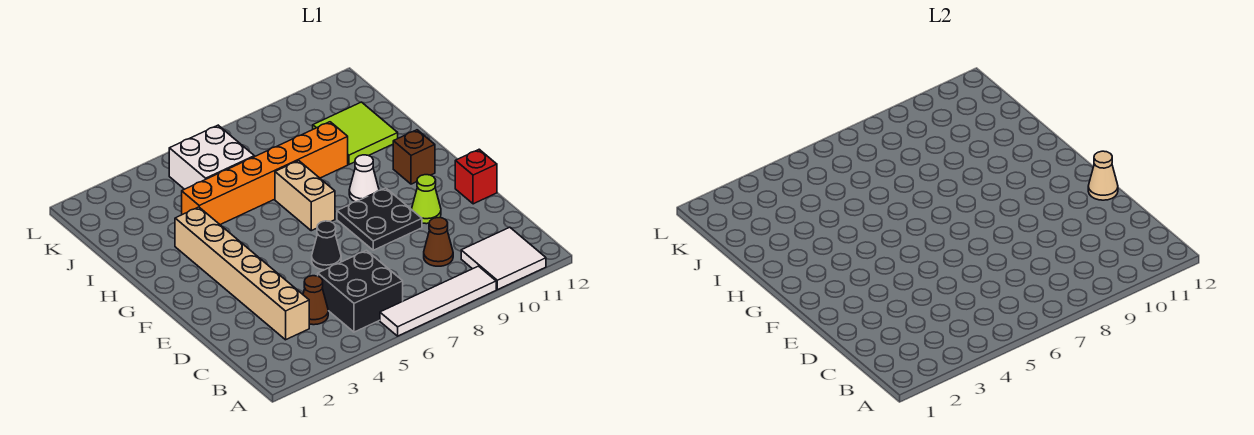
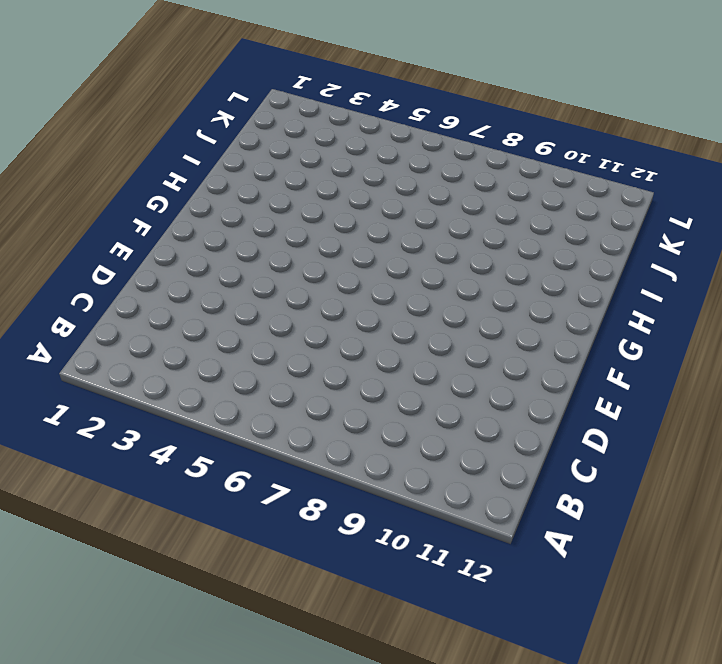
none -> white tile A6:A9 level 1
none -> white tile A10:B11 level 1
none -> black brick B5:C6 level 1

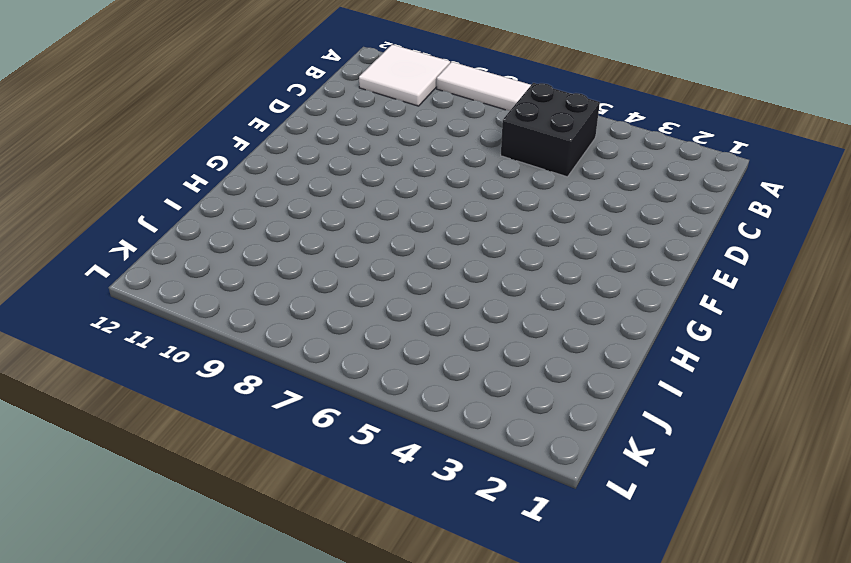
none -> tan brick C3:H3 level 1
none -> brown cone C4 level 1
none -> brown cone C9 level 1

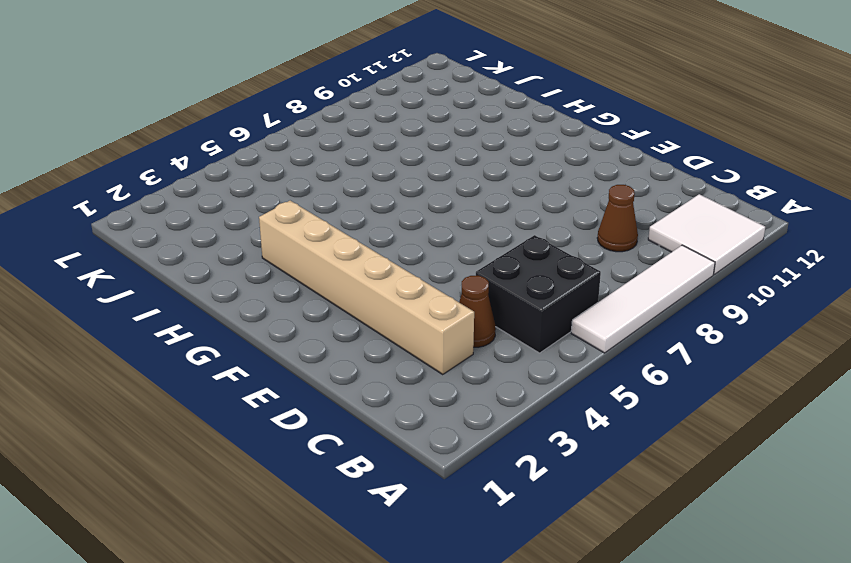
none -> black cone E6 level 1
none -> black plate E8:F9 level 1
none -> lime cone E10 level 1

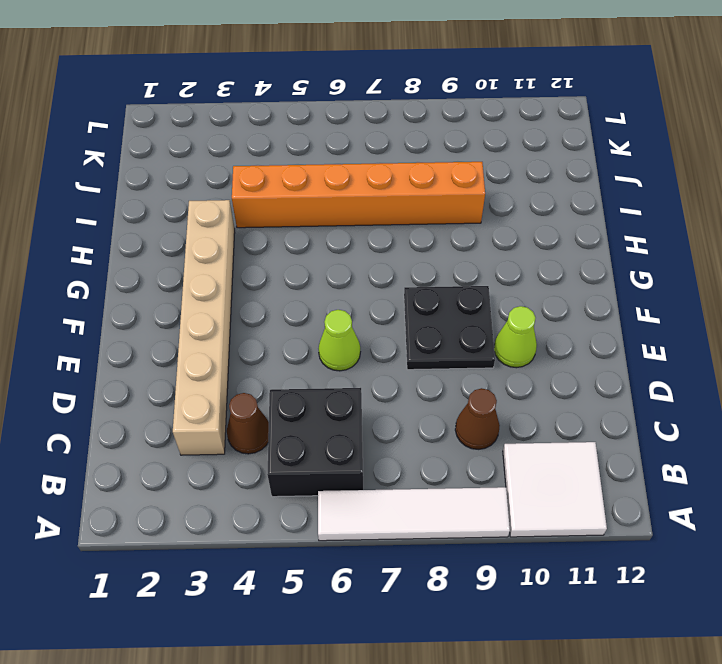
lime cone E6 level 1 -> black cone E6 level 1
none -> red brick E12 level 1
none -> tan brick G7:H7 level 1
none -> white cone G9 level 1

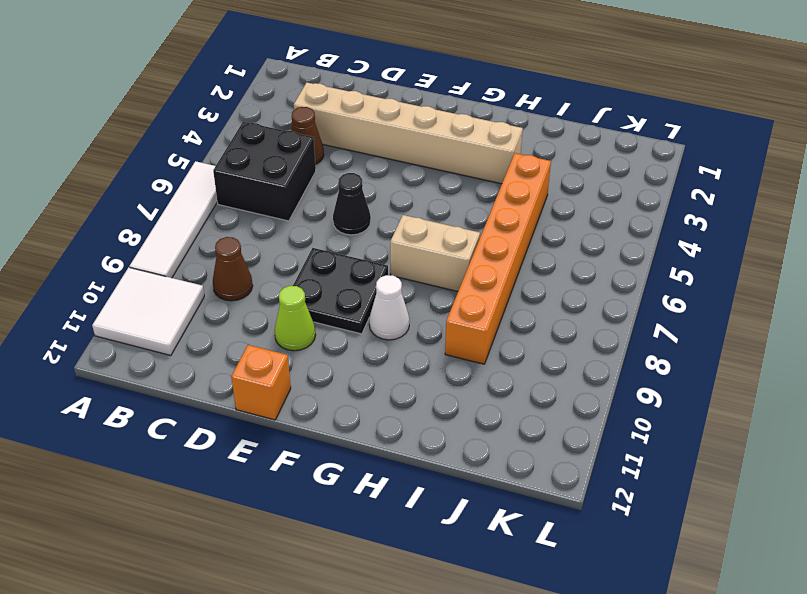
orange brick E12 level 1 -> red brick E12 level 1
none -> brown brick G11 level 1
none -> lime tile I10:J11 level 1
none -> white brick J5:K6 level 1

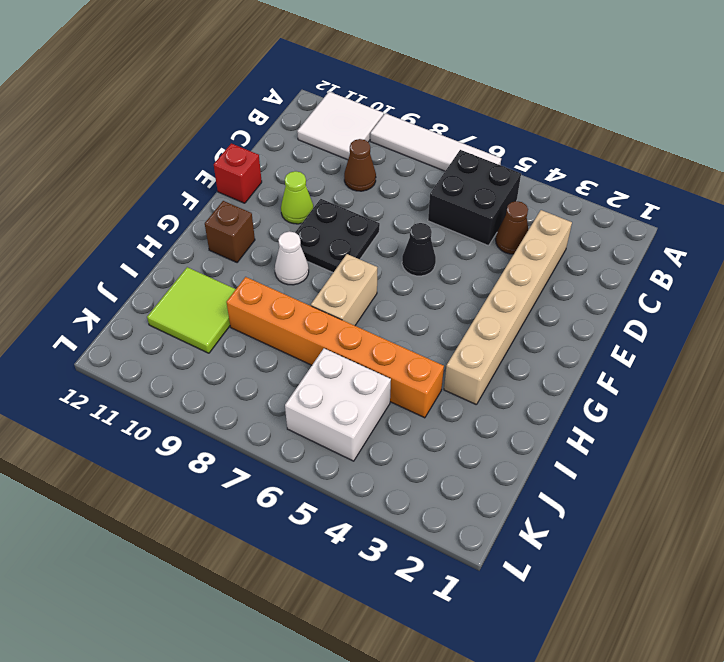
none -> tan cone E12 level 2

